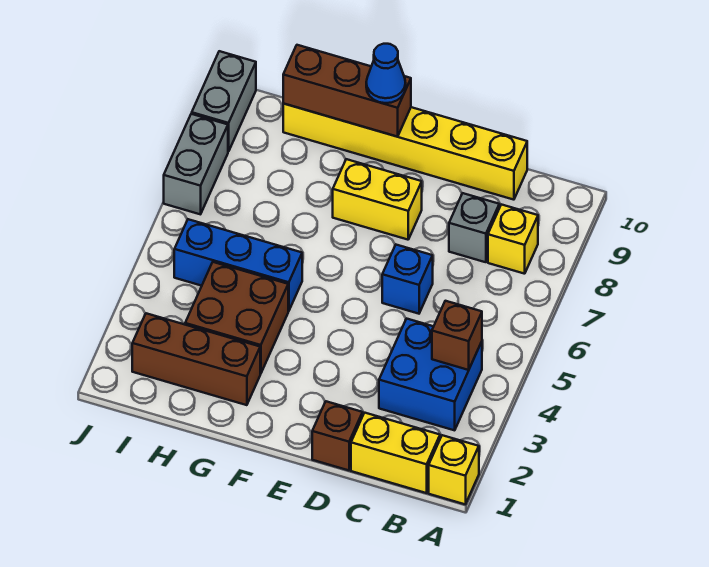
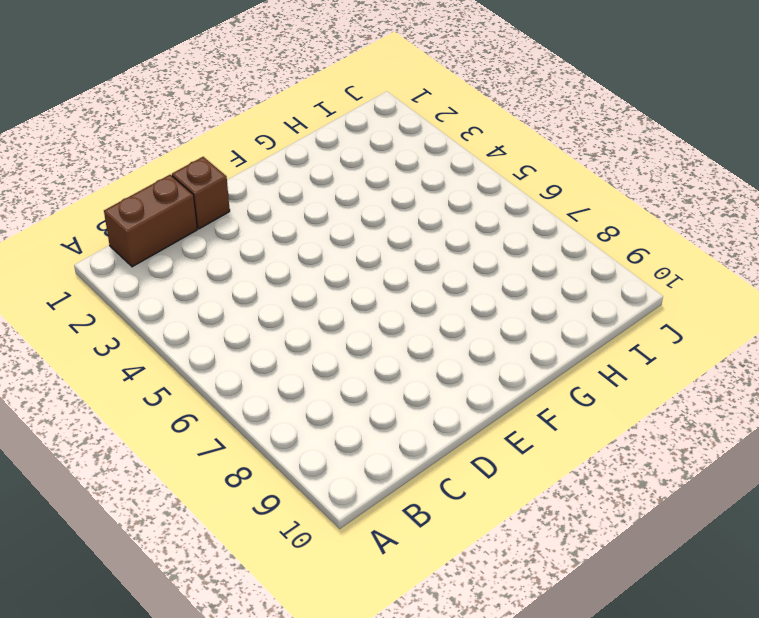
brown brick B1:C1 level 1 -> yellow brick B1:C1 level 1
none -> yellow brick A1 level 1
none -> blue brick B3:C4 level 1
none -> yellow brick B8 level 1

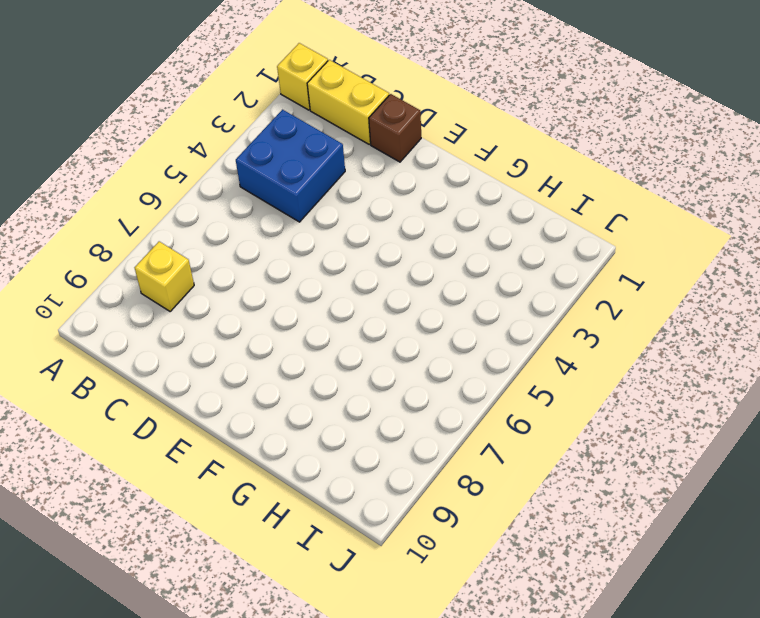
none -> grey brick C8 level 1
none -> yellow brick C10:H10 level 1
none -> blue brick D6 level 1

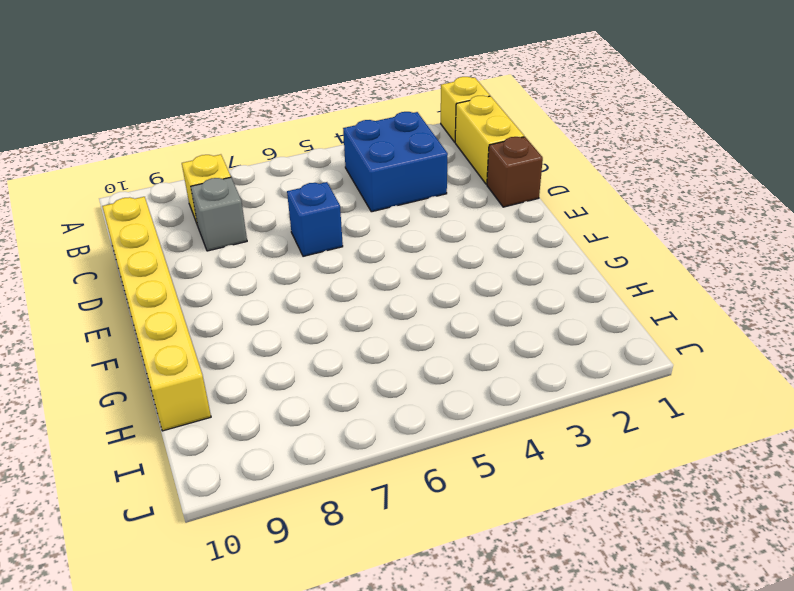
none -> yellow brick E8:F8 level 1
none -> brown brick G2:I2 level 1
none -> brown brick G3:H4 level 1

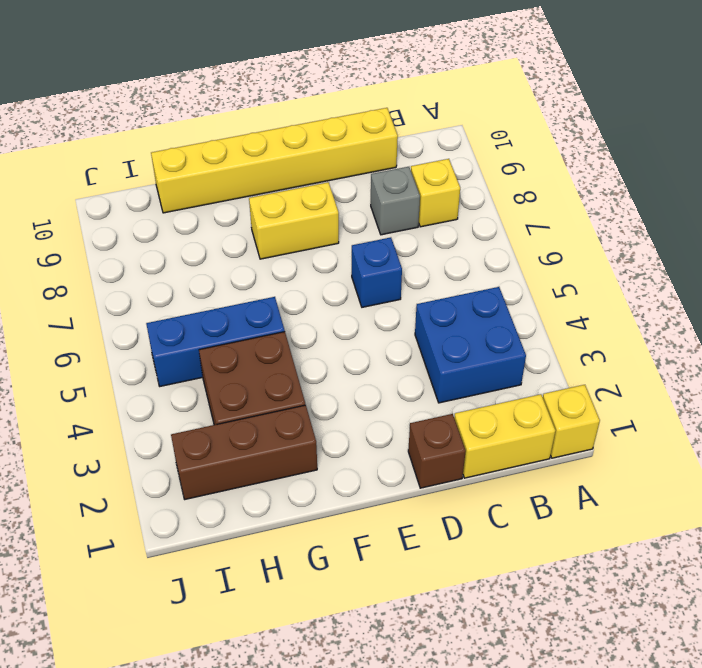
none -> grey brick J7:J8 level 1
none -> grey brick J9:J10 level 1
none -> brown brick B4 level 2

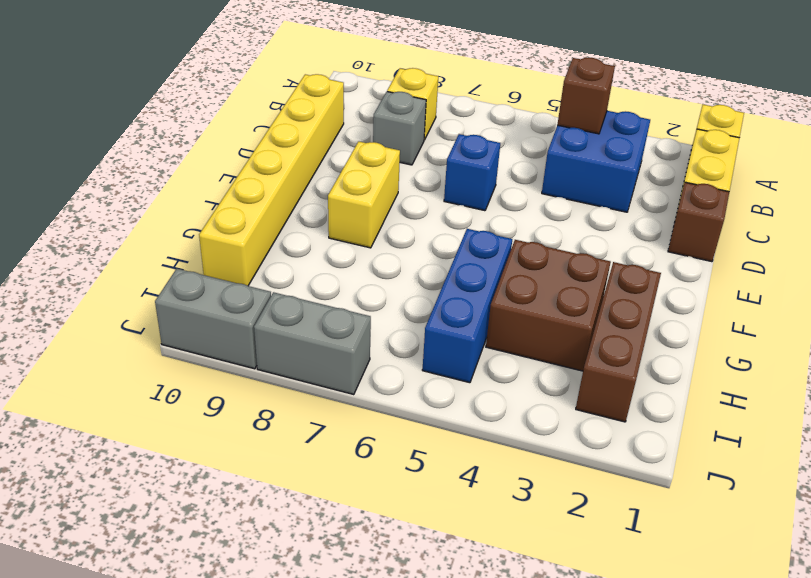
none -> brown brick F10:H10 level 2
none -> blue cone F10 level 3

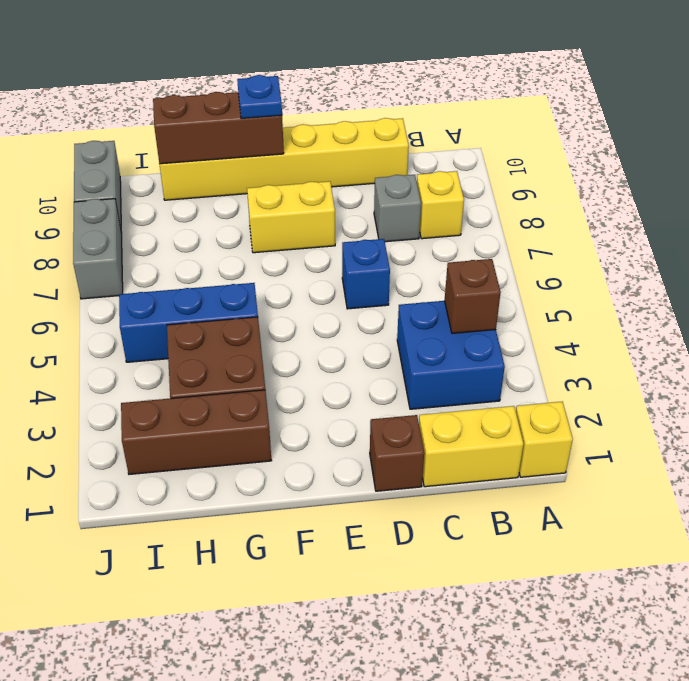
blue plate F10 level 3 -> blue cone F10 level 3

